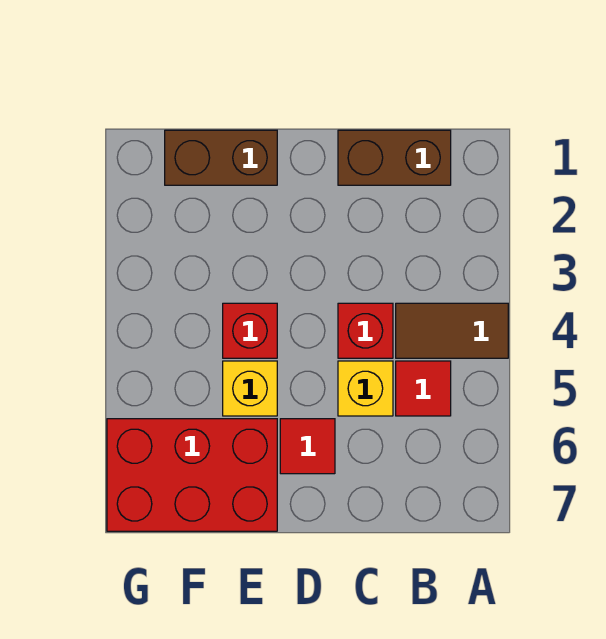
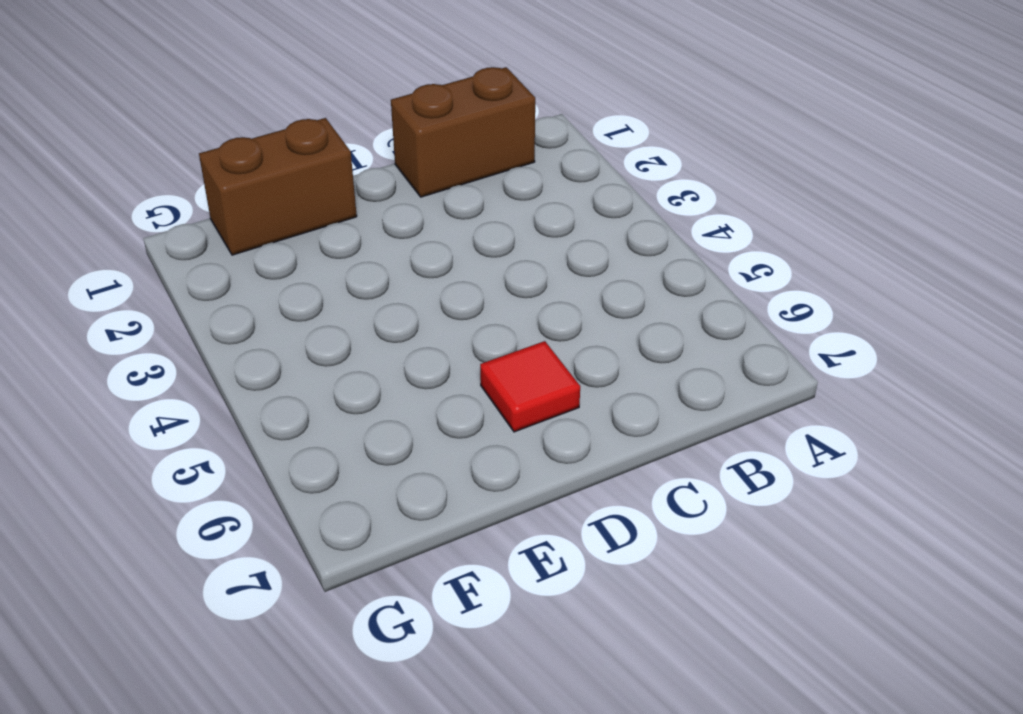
none -> brown tile A4:B4 level 1
none -> red tile B5 level 1

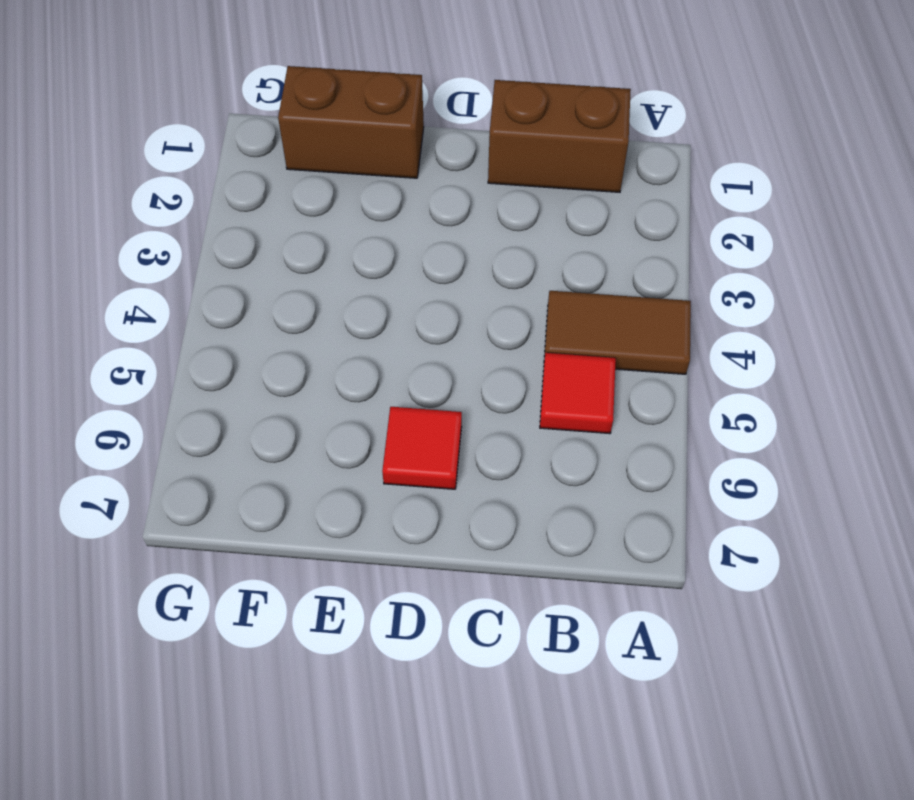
none -> red brick C4 level 1
none -> yellow brick C5 level 1

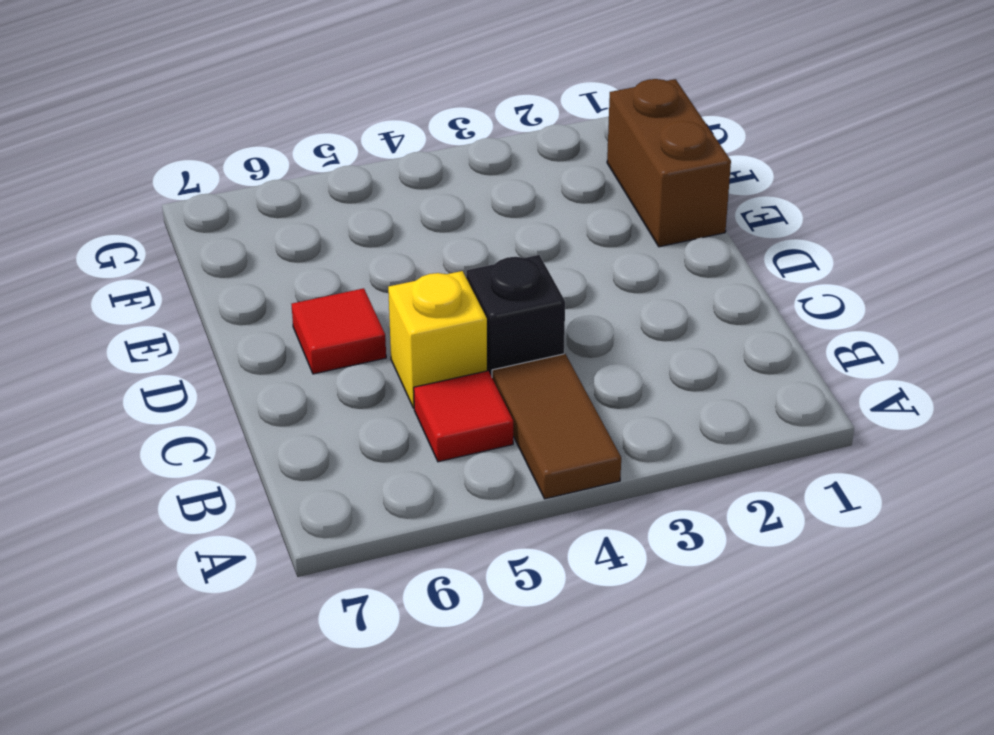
black brick C4 level 1 -> red brick C4 level 1
none -> brown brick B1:C1 level 1
none -> red brick E4 level 1

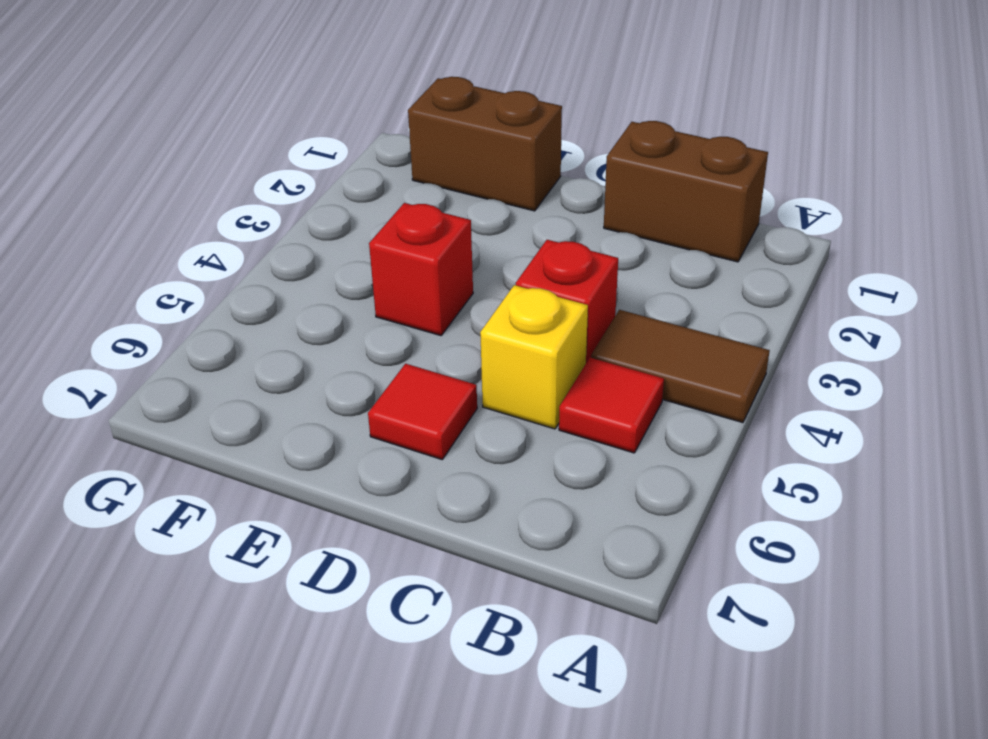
none -> yellow brick E5 level 1
none -> red brick E6:G7 level 1

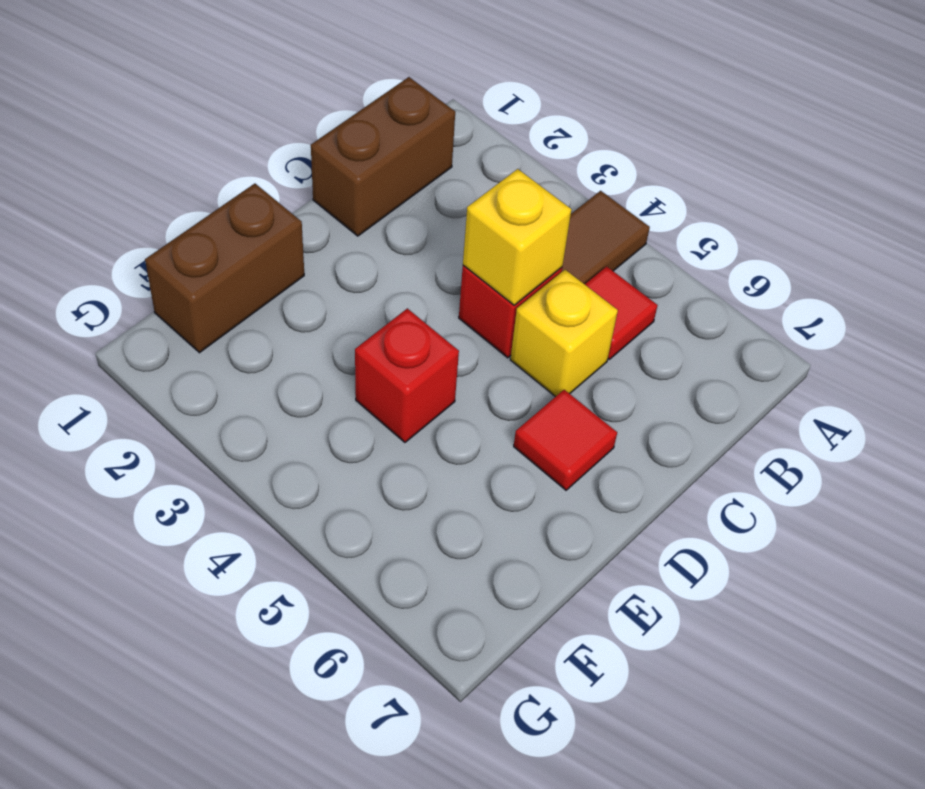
yellow brick C4 level 2 -> yellow brick E5 level 1
none -> red brick E6:G7 level 1

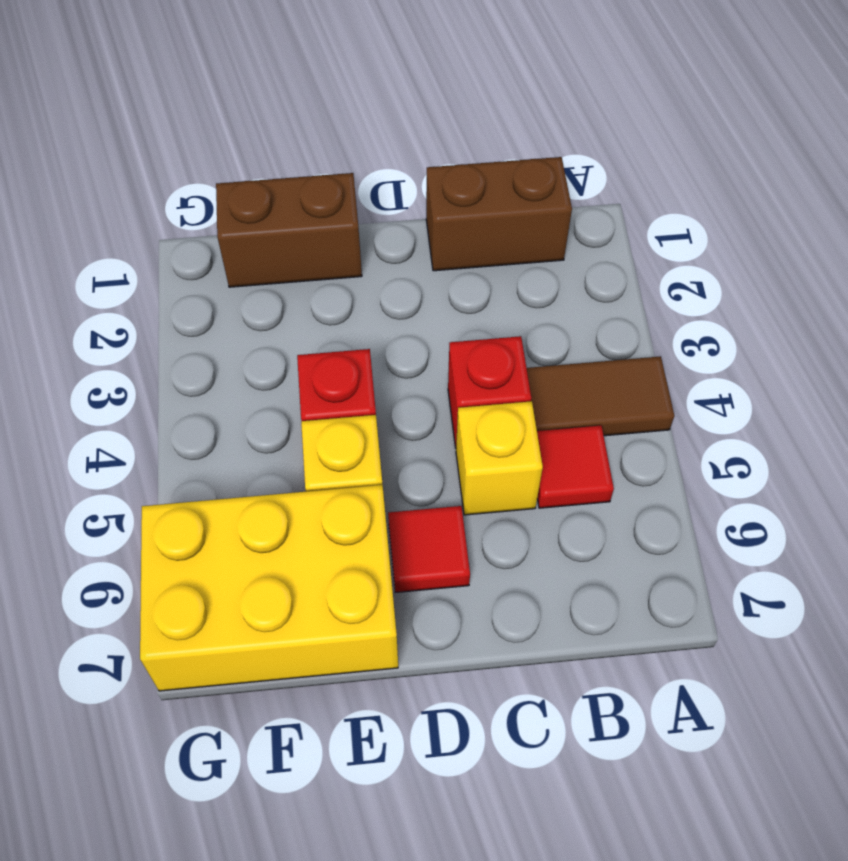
yellow brick E6:G7 level 1 -> red brick E6:G7 level 1

